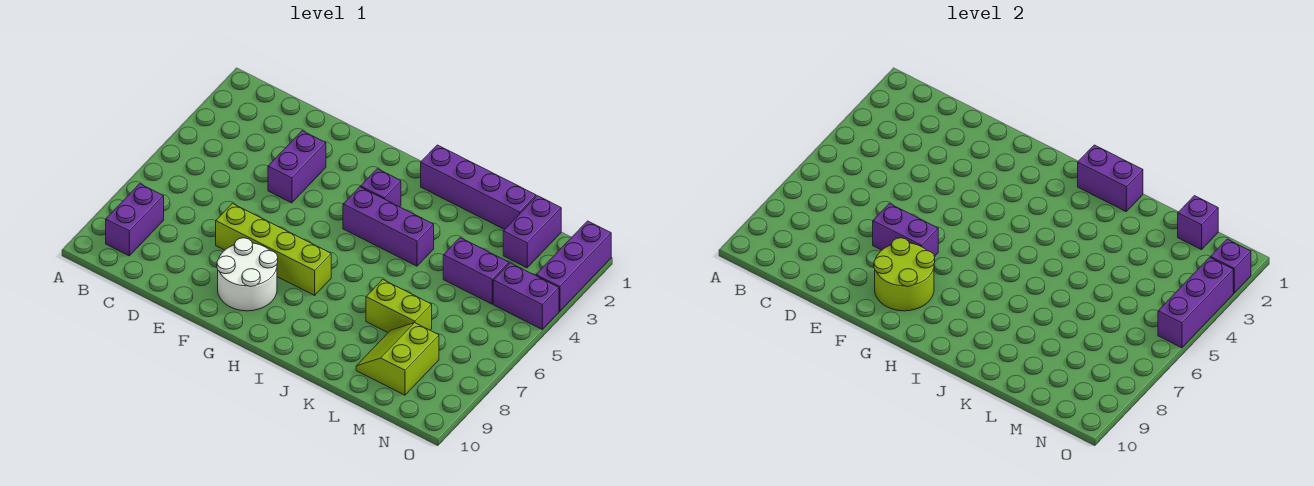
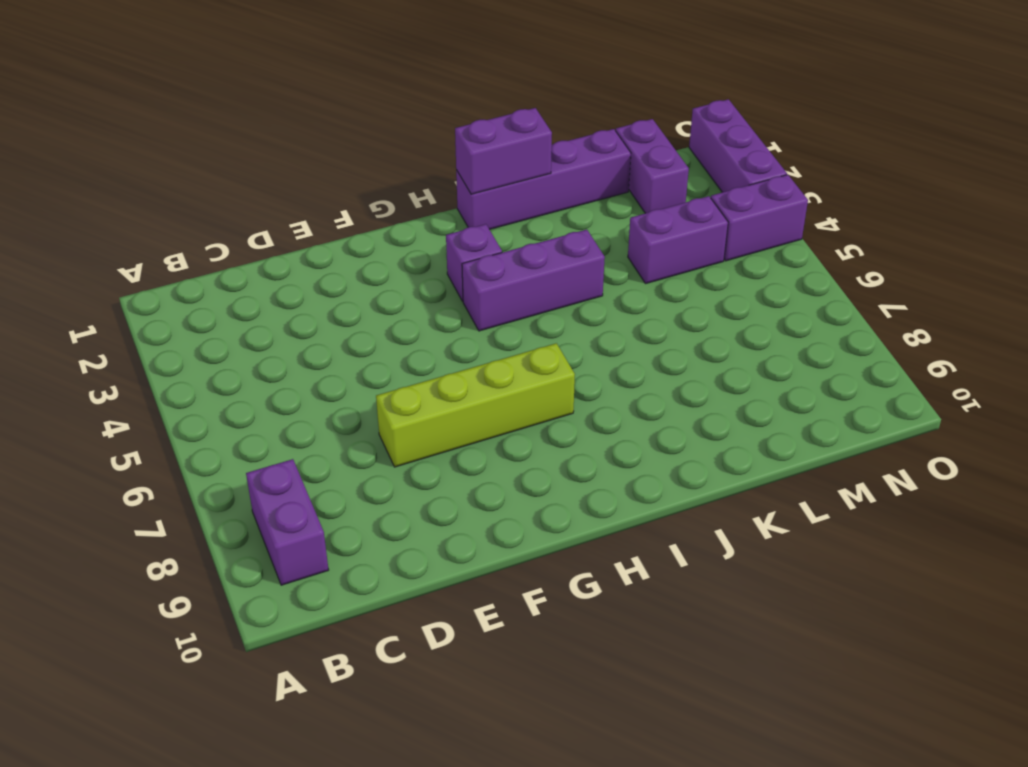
none -> purple brick E3:E4 level 1
none -> white round brick F8:G9 level 1
none -> lime brick K7:L7 level 1

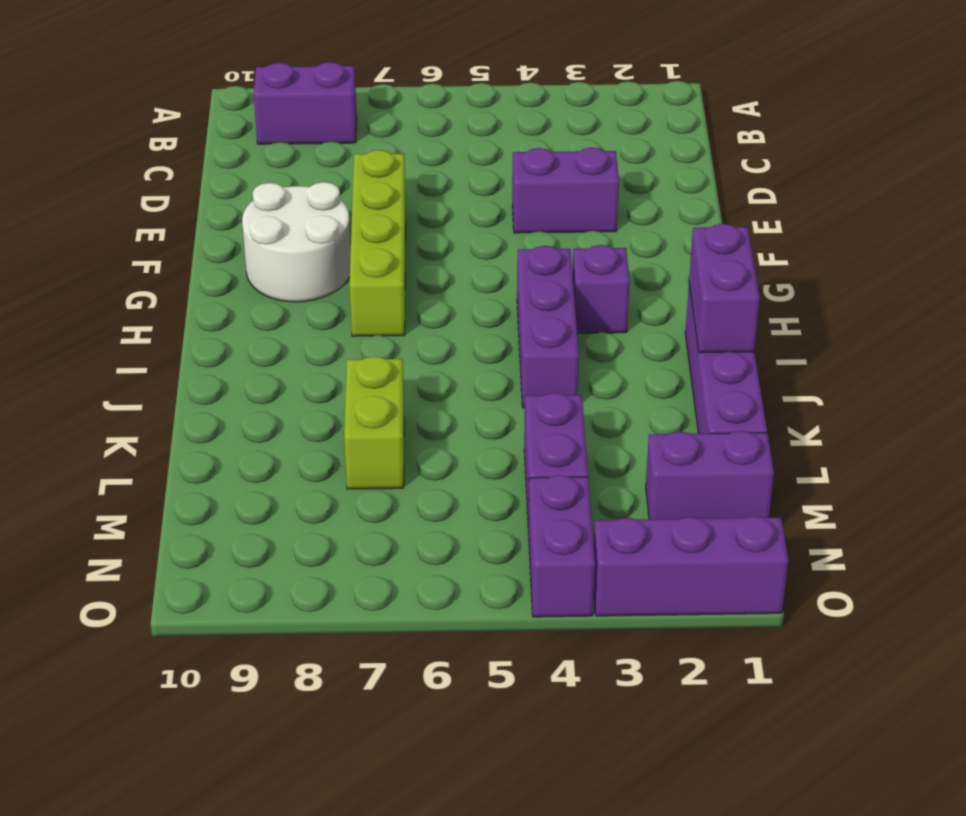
none -> lime slope L8:M9 level 1 top M
none -> purple brick E7:F7 level 2
none -> lime round brick F8:G9 level 2

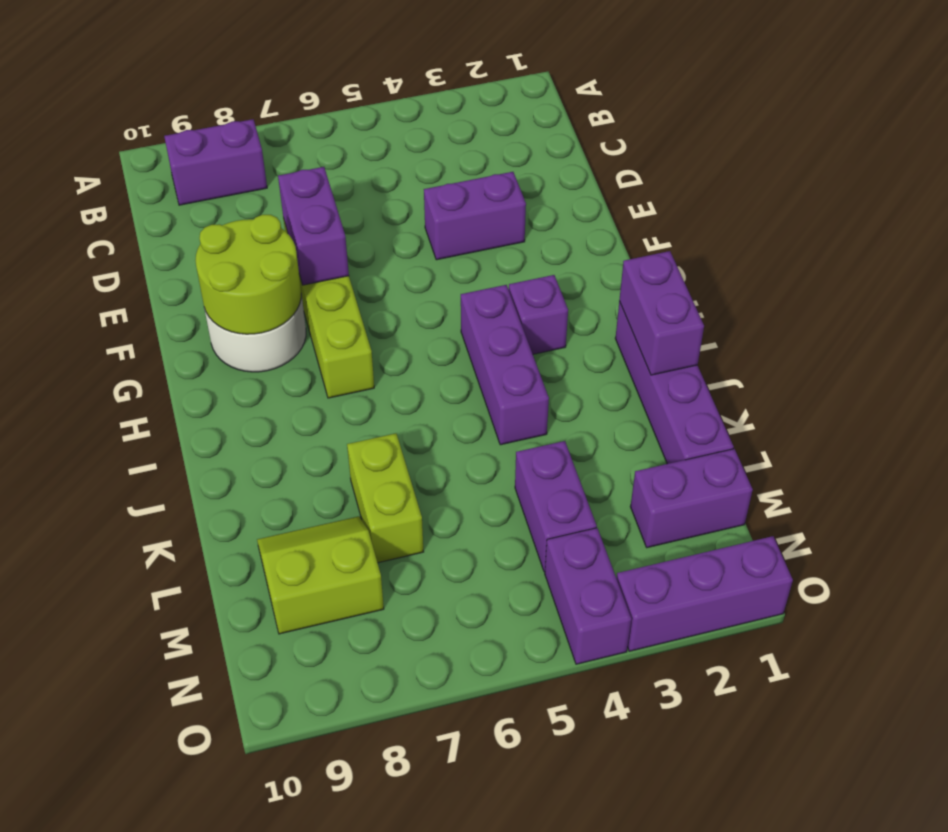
none -> purple brick M1 level 2
none -> purple brick O2 level 2
none -> purple brick O3:O5 level 2

